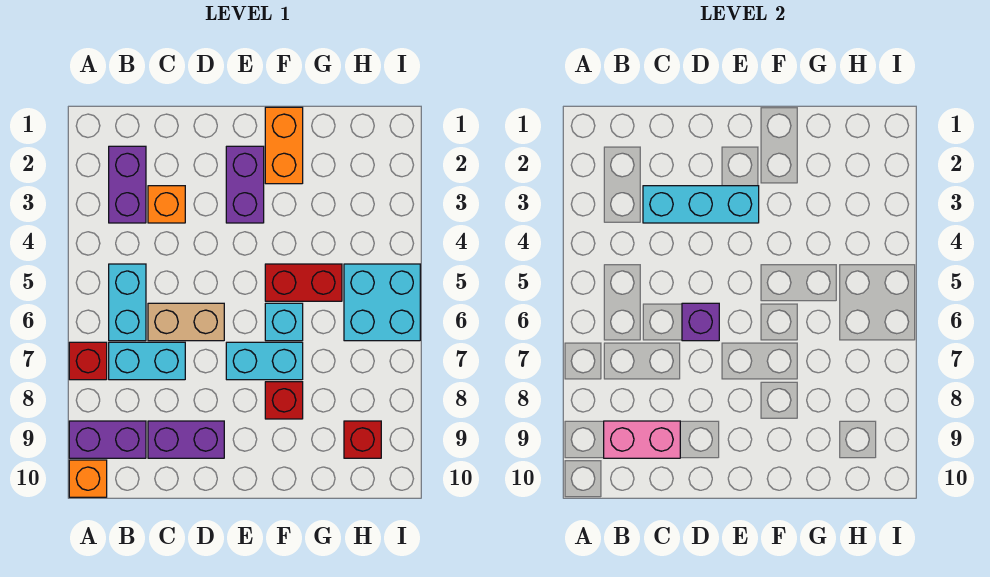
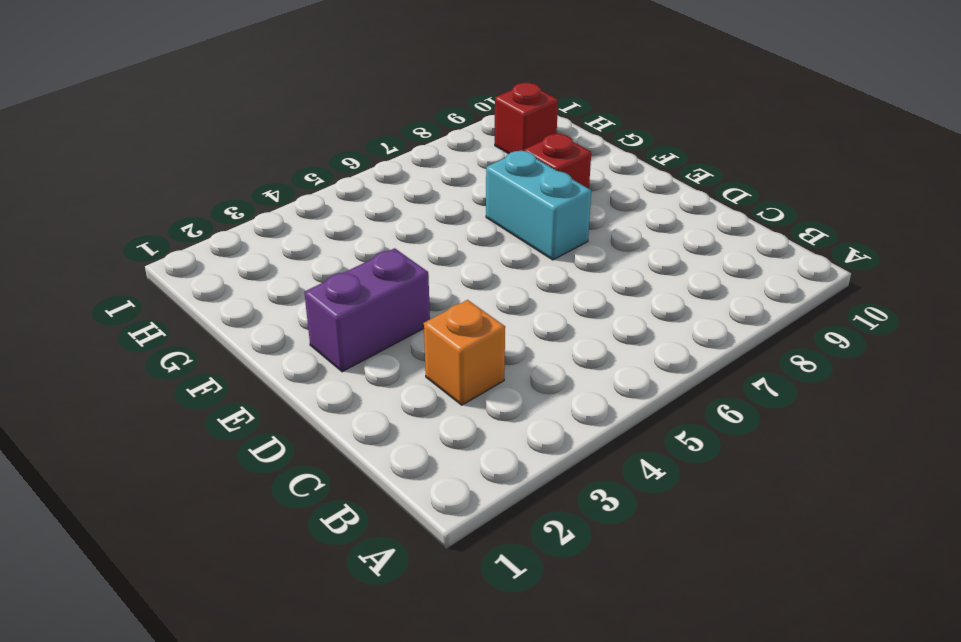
none -> red brick A7 level 1
none -> purple brick A9:B9 level 1
none -> orange brick A10 level 1

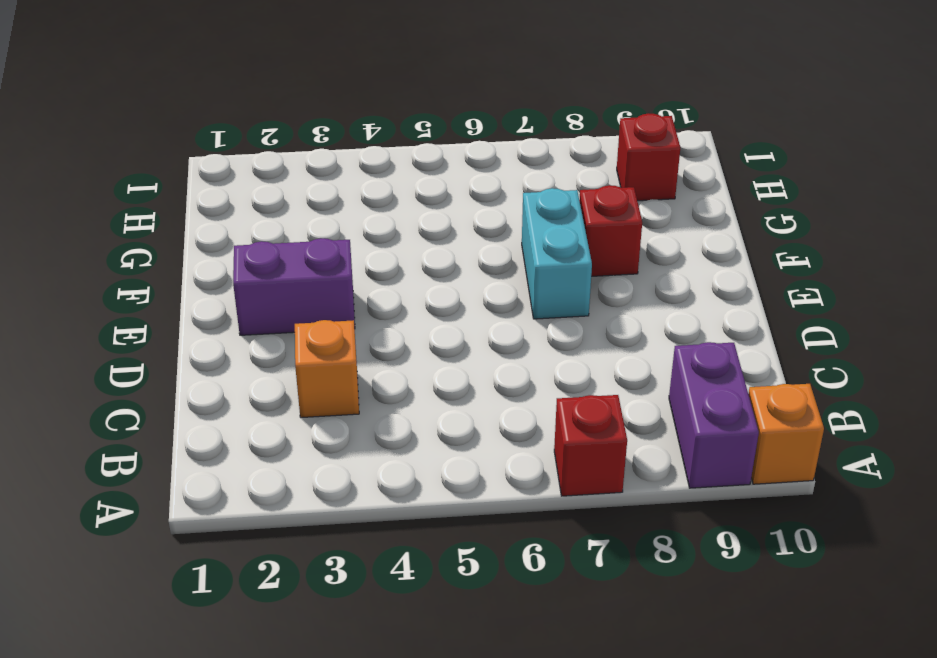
none -> purple brick B2:B3 level 1
none -> cyan brick B5:B6 level 1
none -> cyan brick B7:C7 level 1

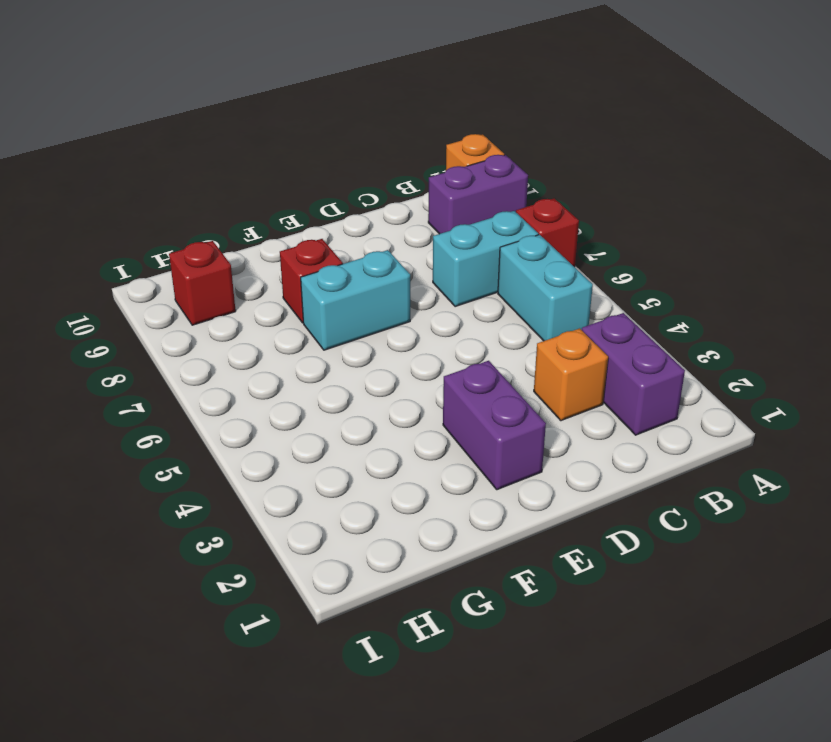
none -> tan brick C6:D6 level 1
none -> purple brick C9:D9 level 1
none -> orange brick F1:F2 level 1

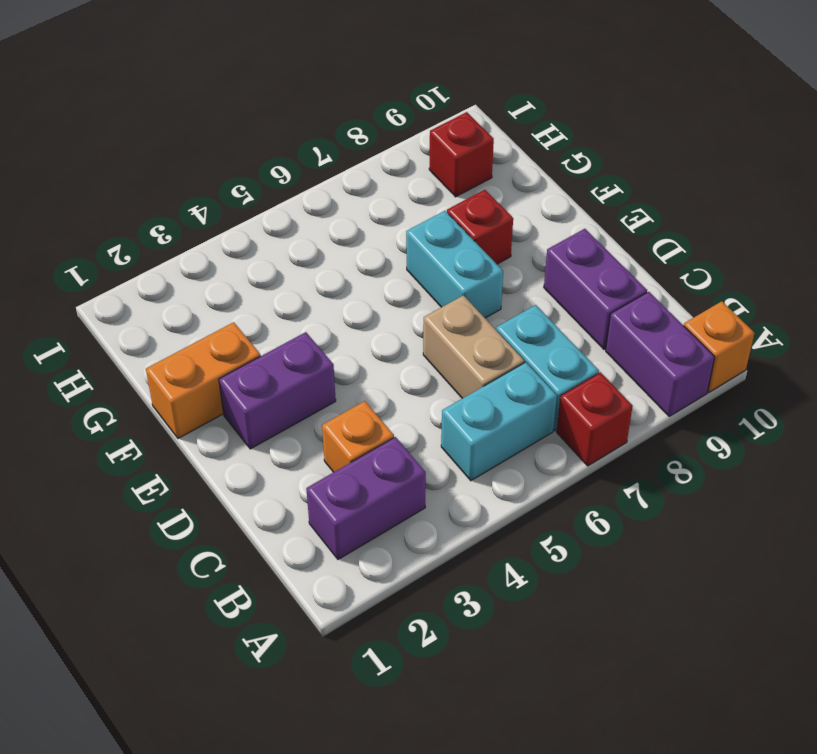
none -> red brick F5:G5 level 1
none -> cyan brick F6 level 1
none -> cyan brick H5:I6 level 1

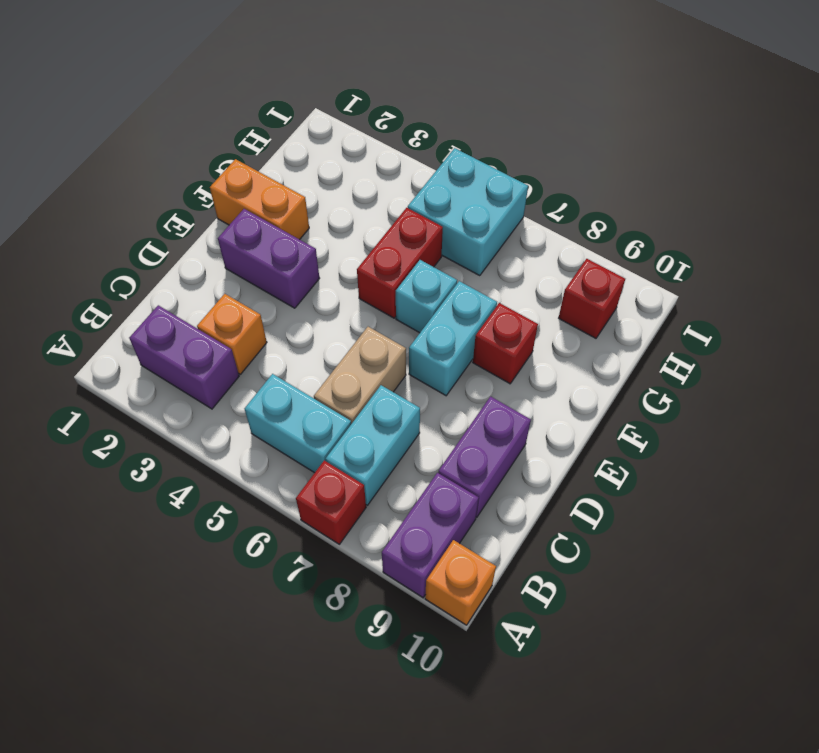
none -> pink brick B9:C9 level 2
none -> cyan brick C3:E3 level 2
none -> purple brick D6 level 2

